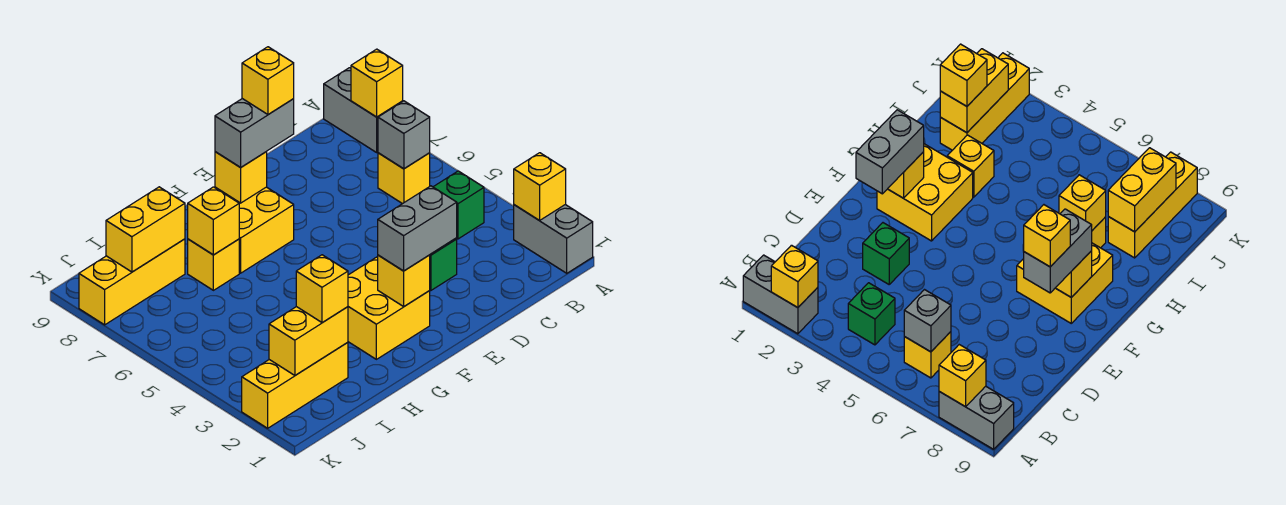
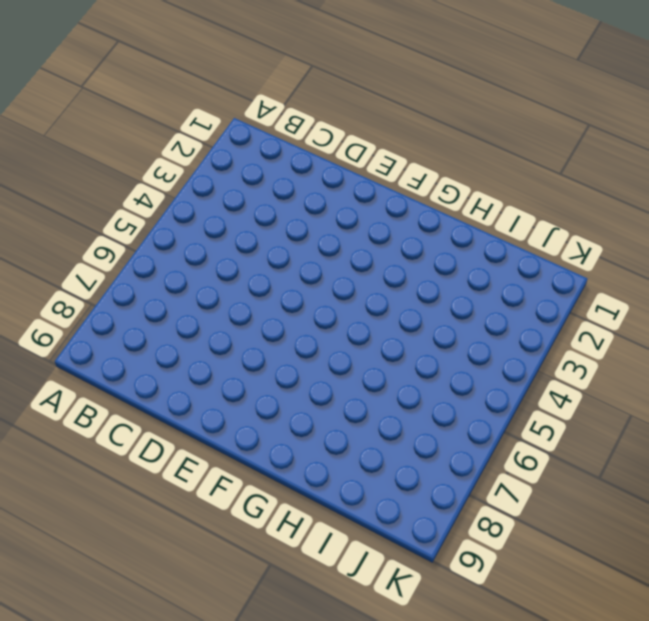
none -> grey brick A1:A2 level 1
none -> grey brick A8:A9 level 1
none -> green brick B4 level 1

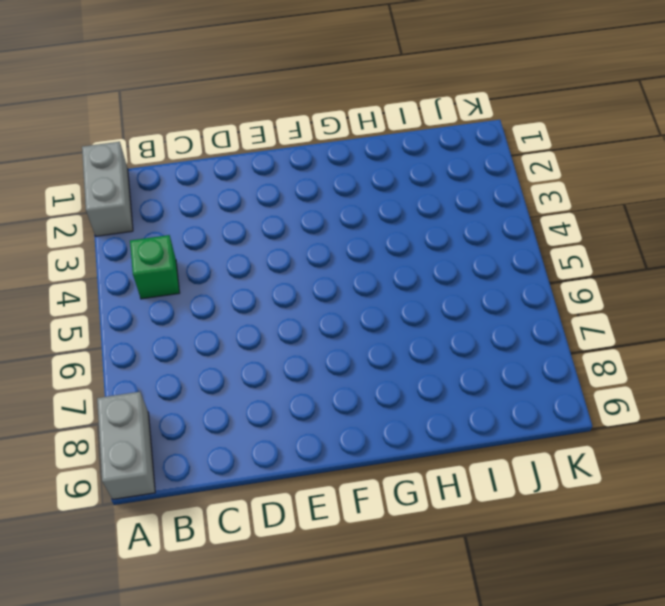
none -> yellow brick B6 level 1
none -> green brick D3 level 1
none -> yellow brick F2:G3 level 1

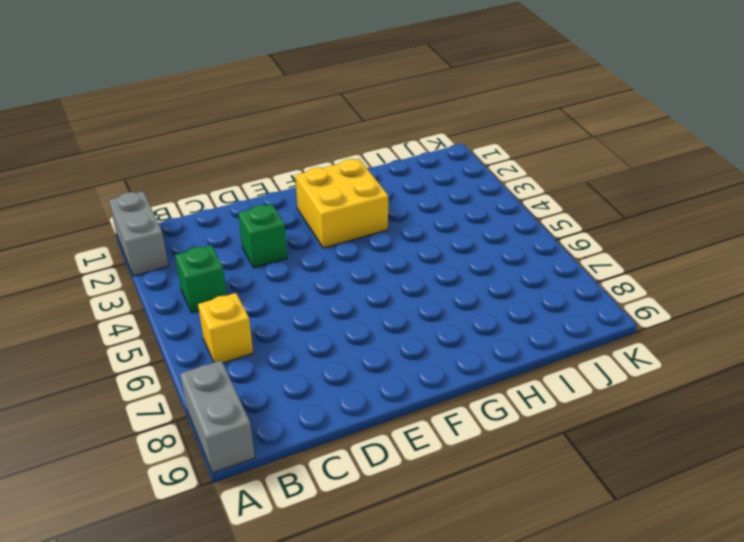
none -> yellow brick F7:G8 level 1
none -> yellow brick H3 level 1
none -> yellow brick H7 level 1

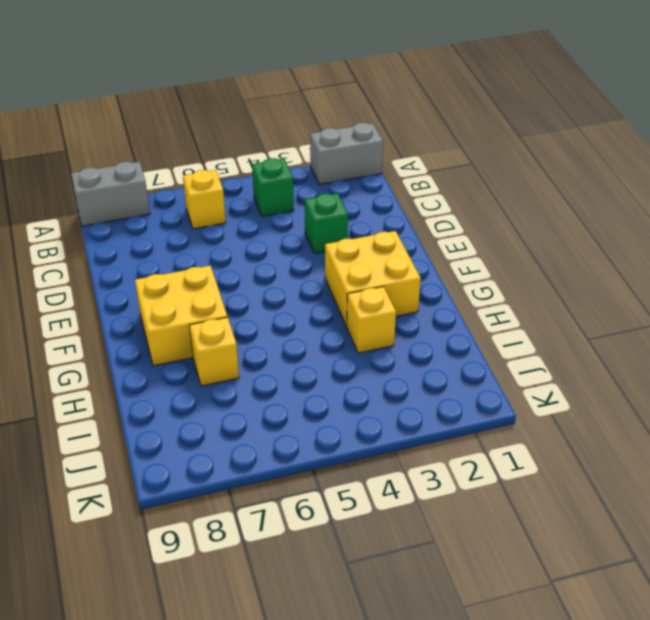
none -> yellow brick I2:K2 level 1
none -> yellow brick I8:K8 level 1
none -> yellow brick A2 level 2

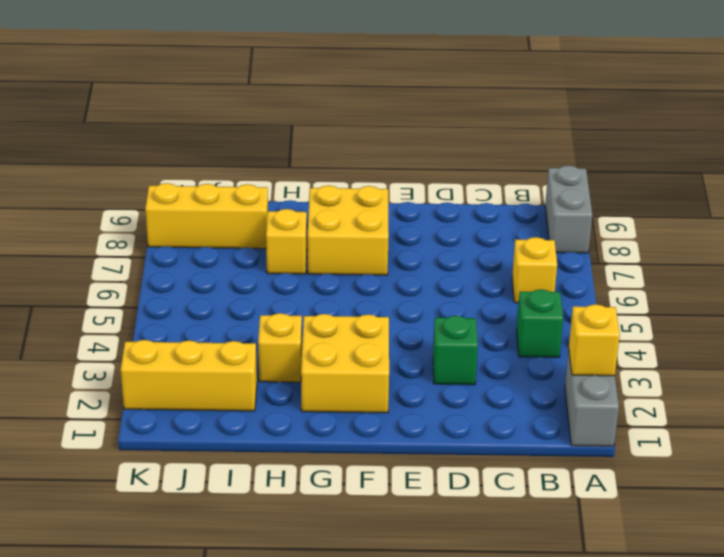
none -> yellow brick A8 level 2
none -> grey brick B6 level 2
none -> yellow brick F2 level 2

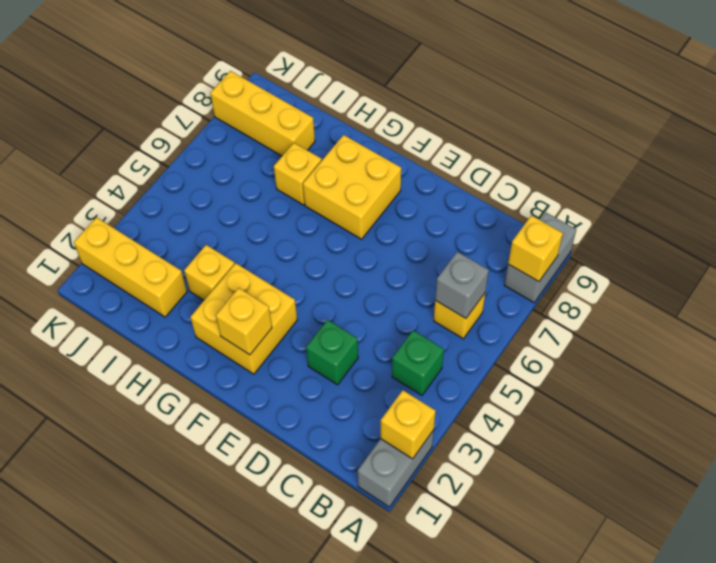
none -> yellow brick F8 level 2
none -> yellow brick H7 level 2
none -> yellow brick I2:J2 level 2

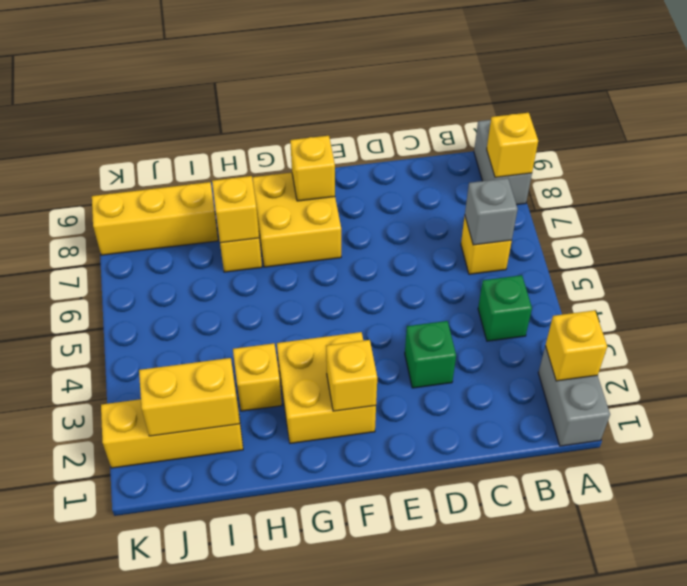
none -> yellow brick I8:J8 level 2
none -> grey brick E2:F2 level 3
none -> grey brick E8:F8 level 3

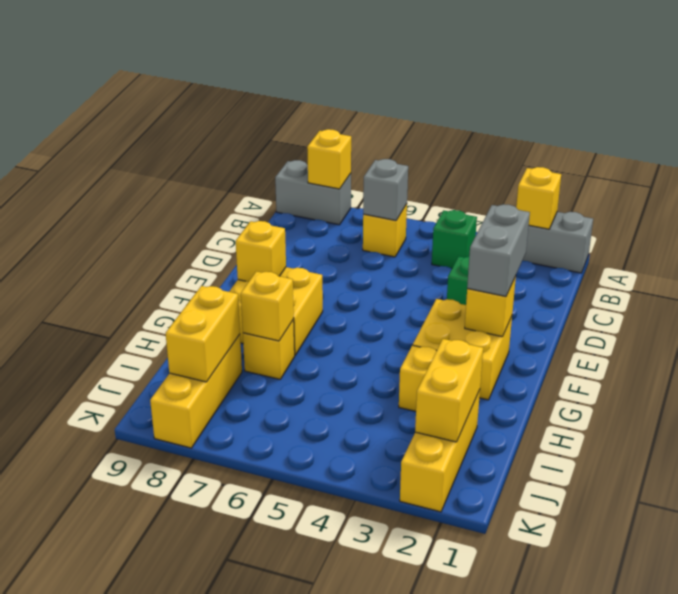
none -> grey brick E8:F8 level 3
none -> yellow brick I2 level 3
none -> yellow brick E8 level 4

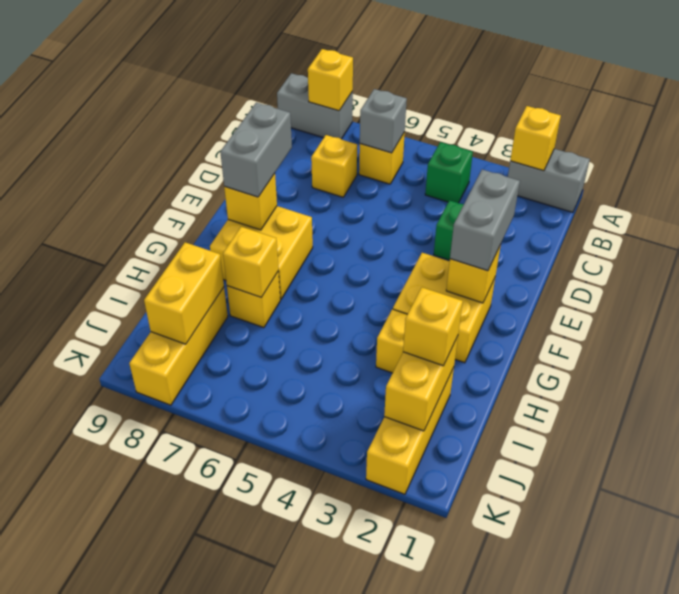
yellow brick C7 level 1 -> yellow brick E8 level 4

